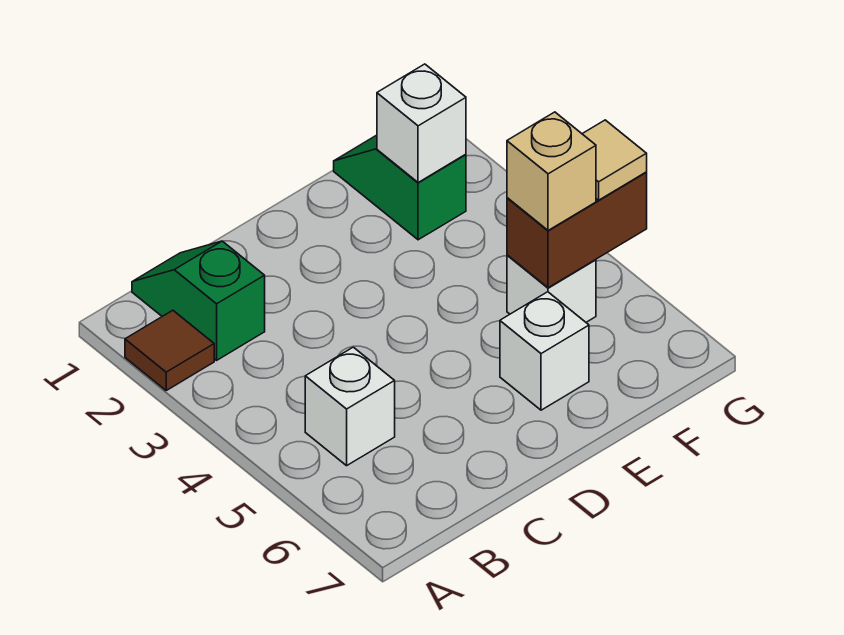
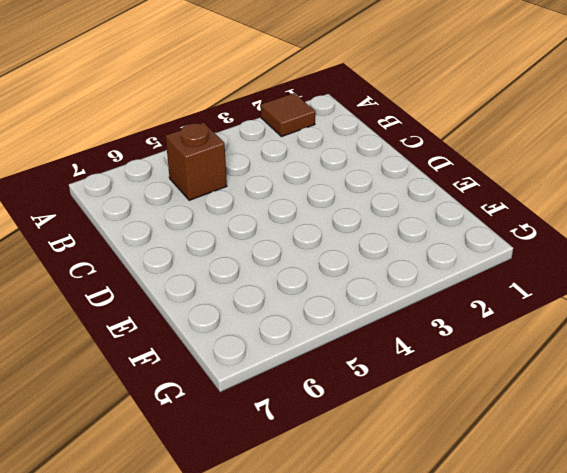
brown brick B5 level 1 -> white brick B5 level 1
none -> green slope B1:B2 level 1 top 2
none -> white brick E6 level 1

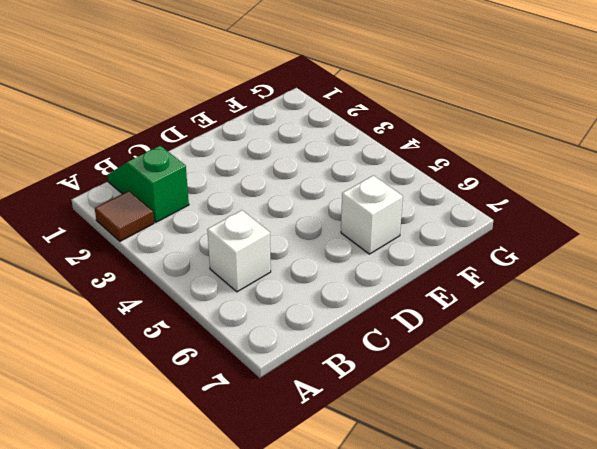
none -> green slope F1:F2 level 1 top 2
none -> white brick F5 level 1

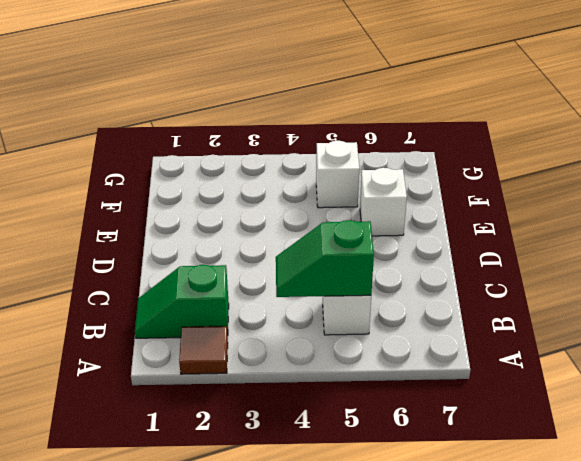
green slope B4:B5 level 2 top 5 -> green slope F1:F2 level 1 top 2
none -> white brick F2 level 2
none -> brown brick F5:G5 level 2

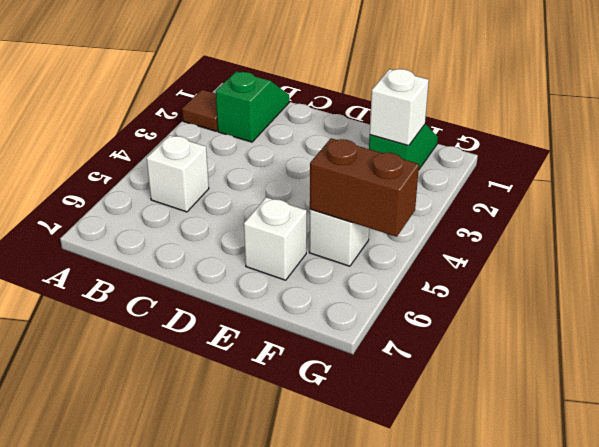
none -> tan brick F5 level 3
none -> tan tile G5 level 3

